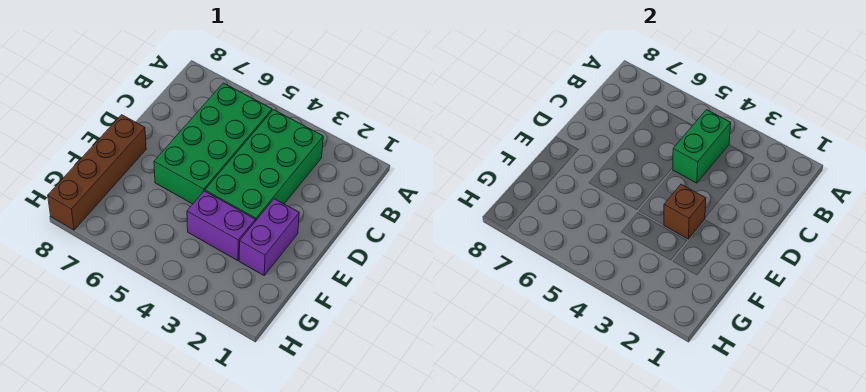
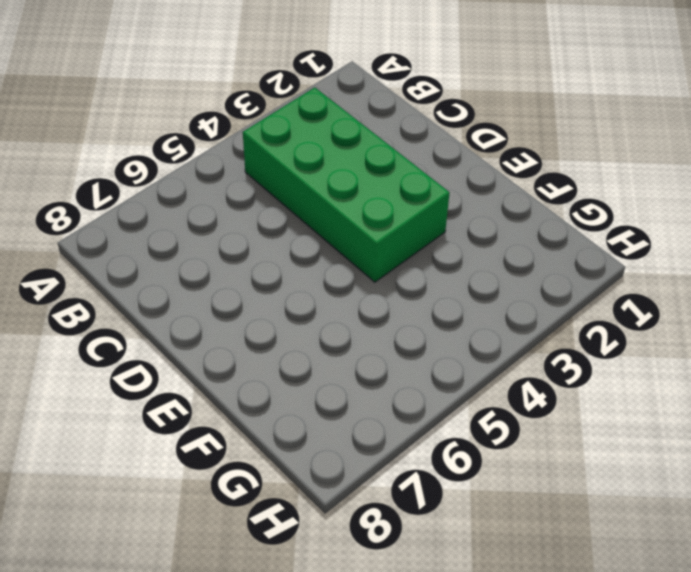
none -> green brick B5:E6 level 1
none -> purple brick E2:F2 level 1

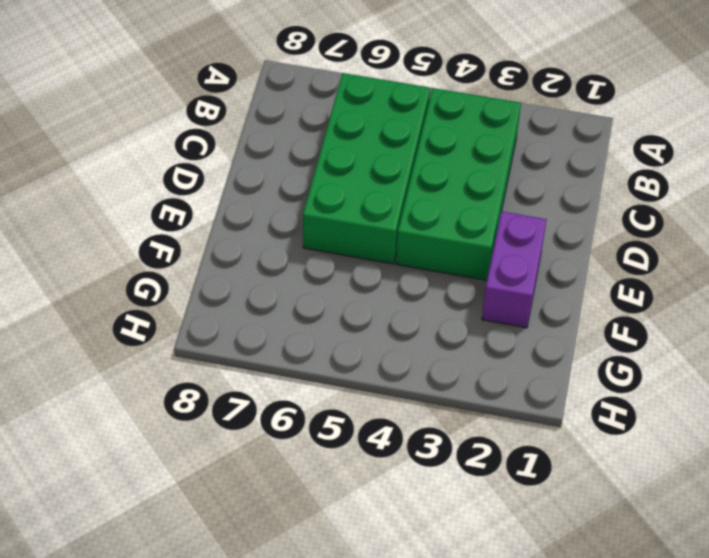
none -> brown brick E8:H8 level 1
none -> purple brick F3:F4 level 1

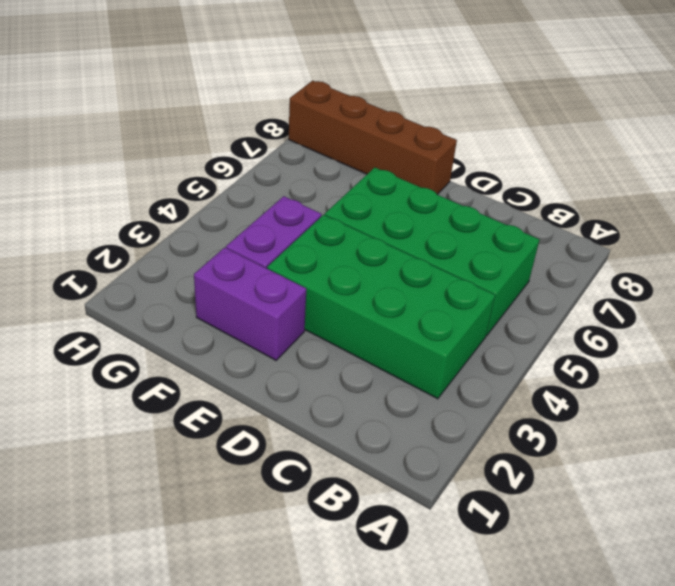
none -> green brick B4:C4 level 2
none -> brown brick E3 level 2

